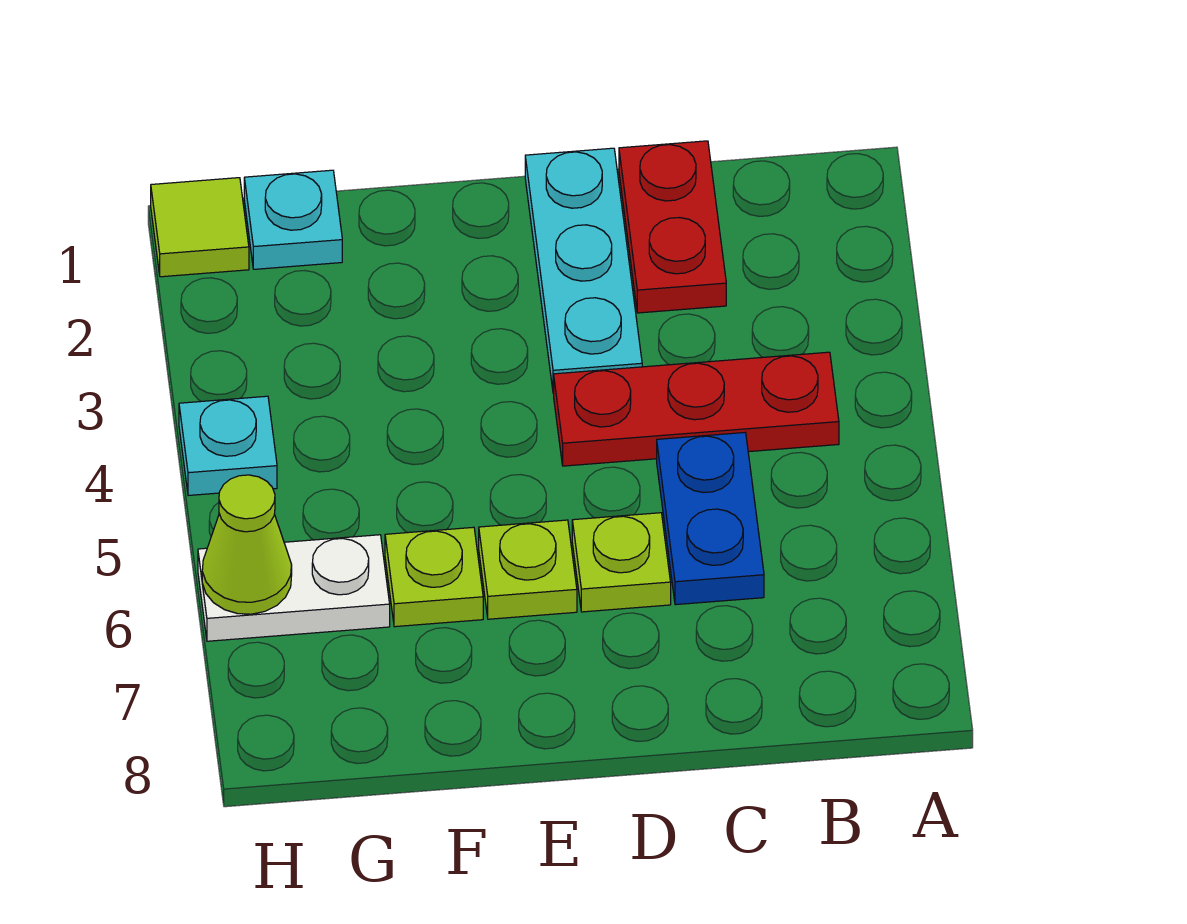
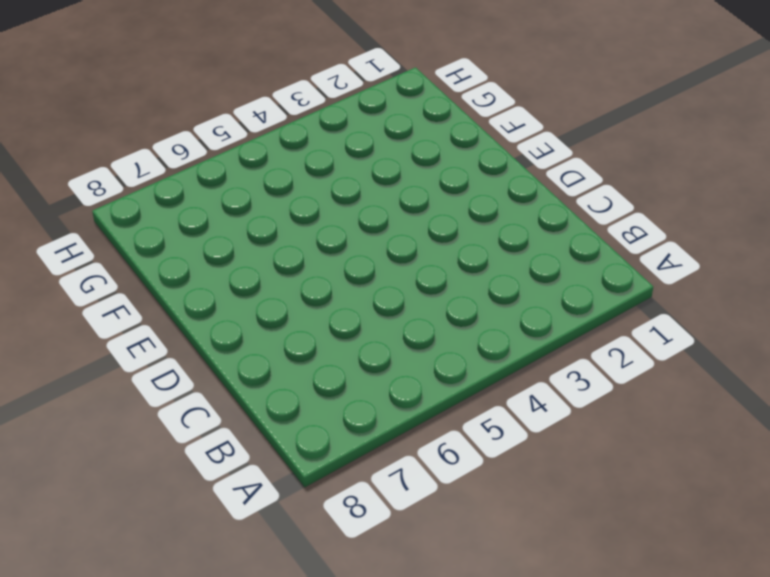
none -> red plate B4:D4 level 1
none -> red plate C1:C2 level 1
none -> blue plate C5:C6 level 1

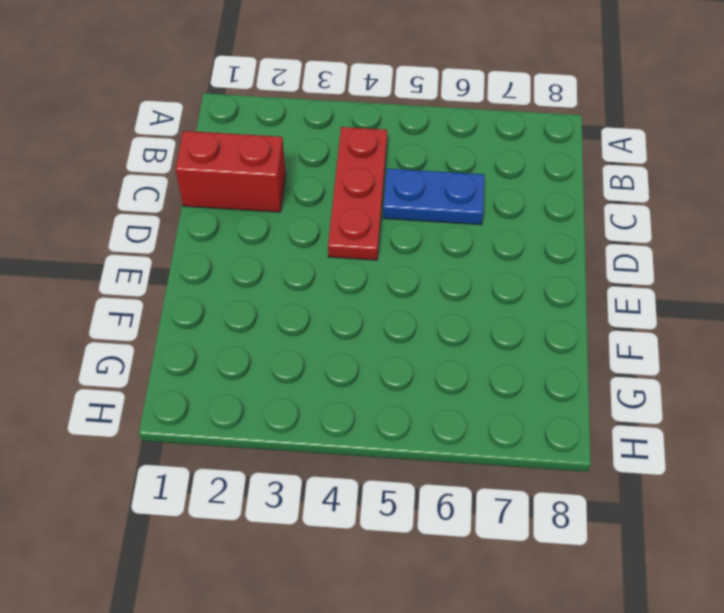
red brick C1:C2 level 1 -> red plate C1:C2 level 1
none -> cyan plate D1:D3 level 1
none -> lime plate D6 level 1
none -> lime plate E6 level 1

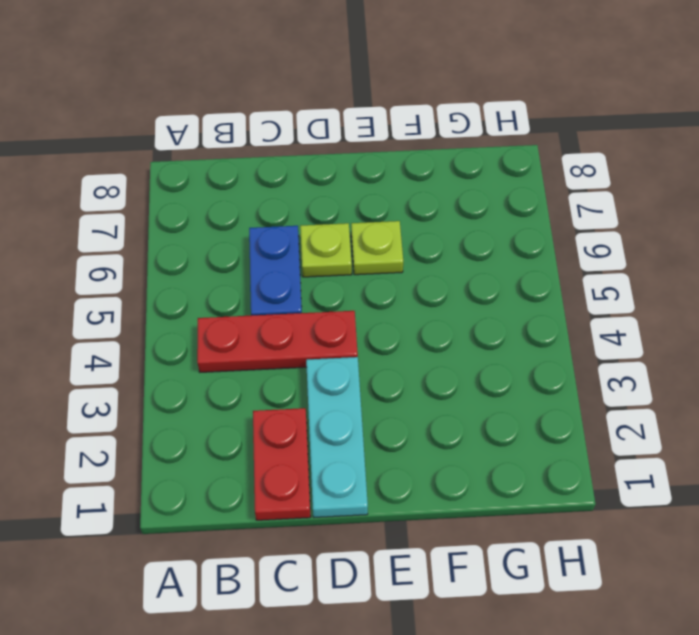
none -> lime plate F6 level 1
none -> cyan plate G1 level 1
none -> white plate G6:H6 level 1

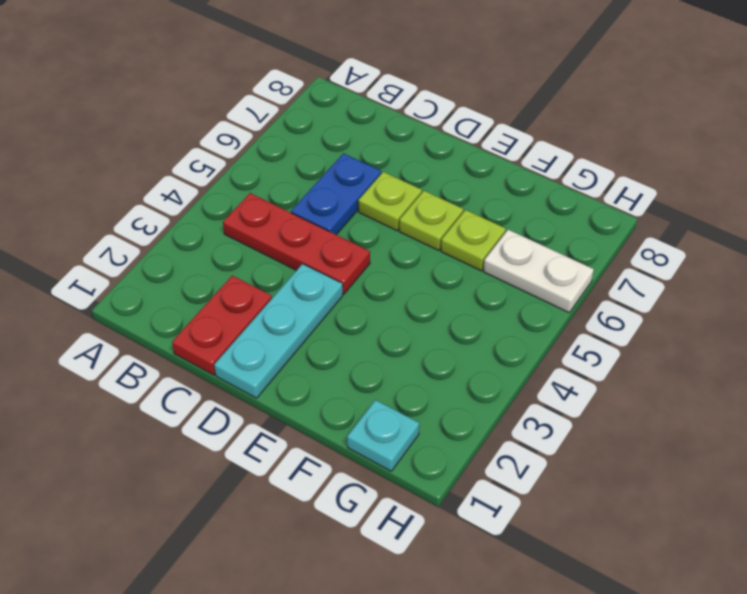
none -> lime tile H1 level 1
none -> cyan plate H4 level 1
none -> lime cone H6 level 2

